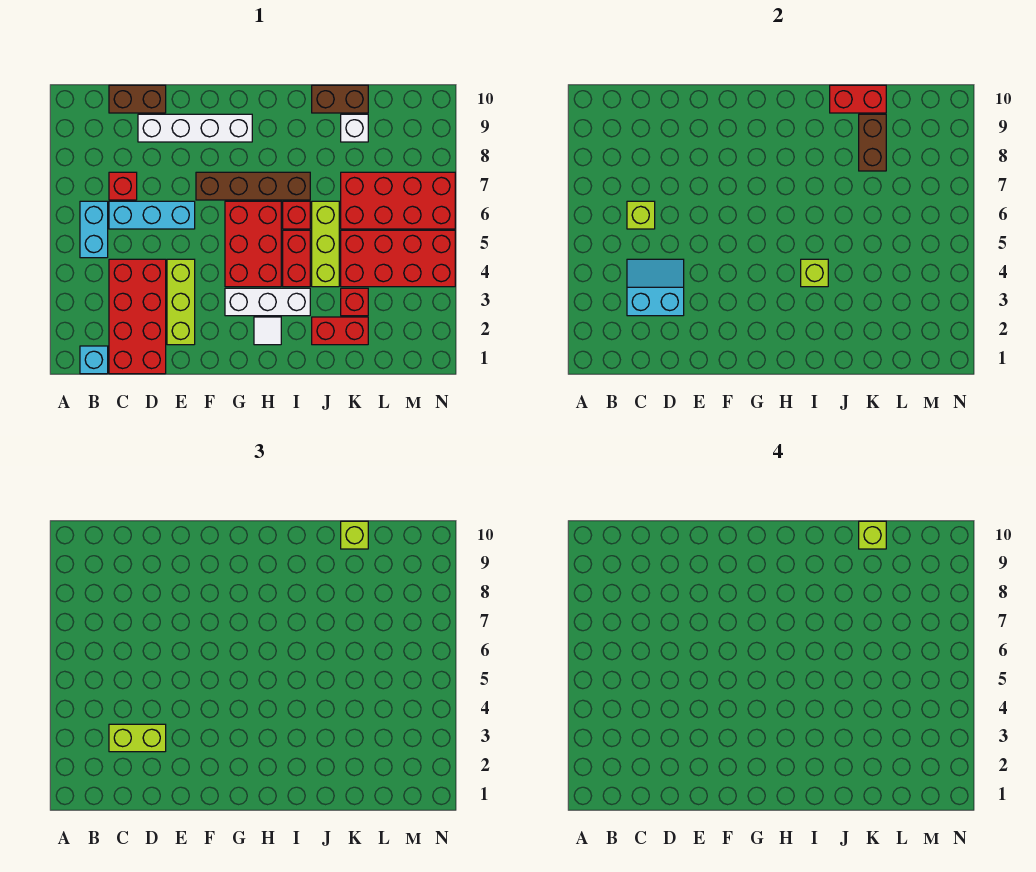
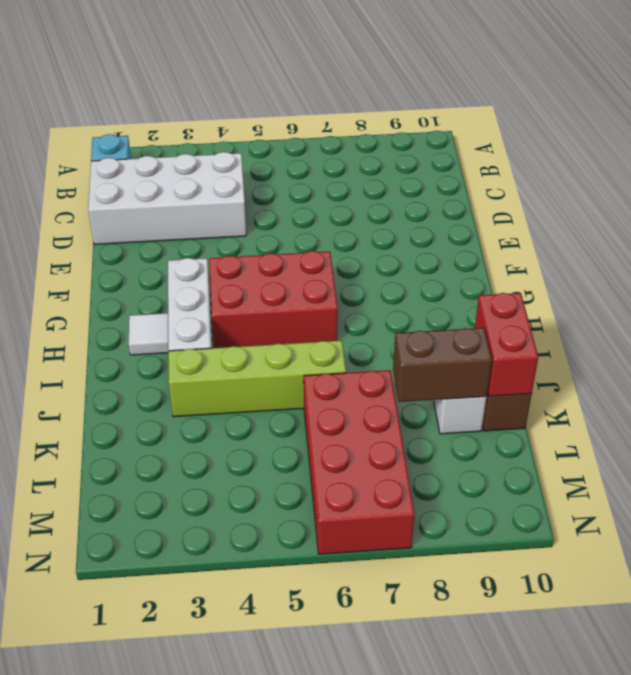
white brick C1:D4 level 1 -> red brick C1:D4 level 1
lime brick J3:J6 level 1 -> lime brick J4:J6 level 1
none -> cyan brick B5:B6 level 1
none -> cyan brick C6:E6 level 1
none -> red brick C7 level 1

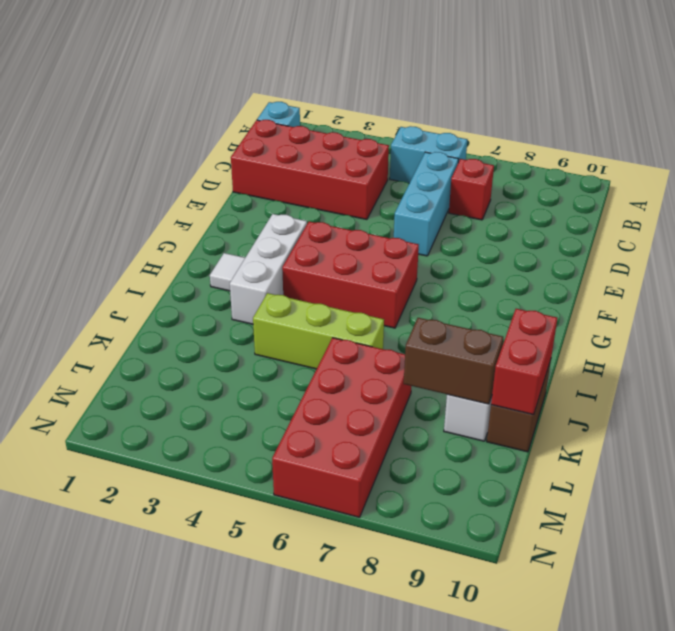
none -> brown brick C10:D10 level 1
none -> white brick D9:G9 level 1
none -> lime brick E2:E4 level 1

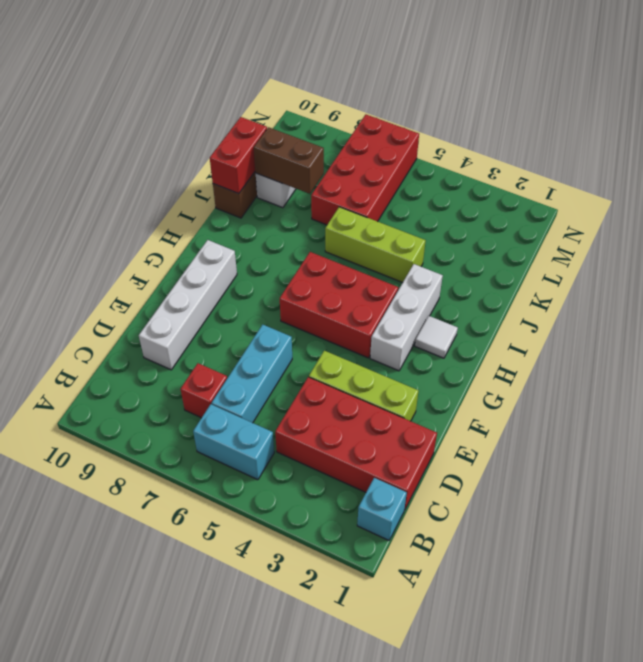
none -> brown brick C10:D10 level 1
none -> brown brick F7:I7 level 1
none -> red brick I4:I5 level 1

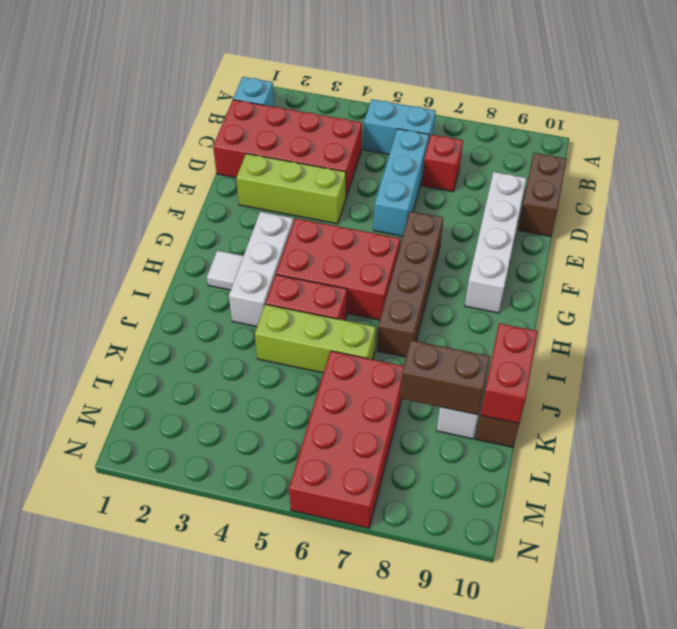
none -> red brick I6 level 1
none -> red brick J2:K2 level 1
none -> red brick K3 level 1

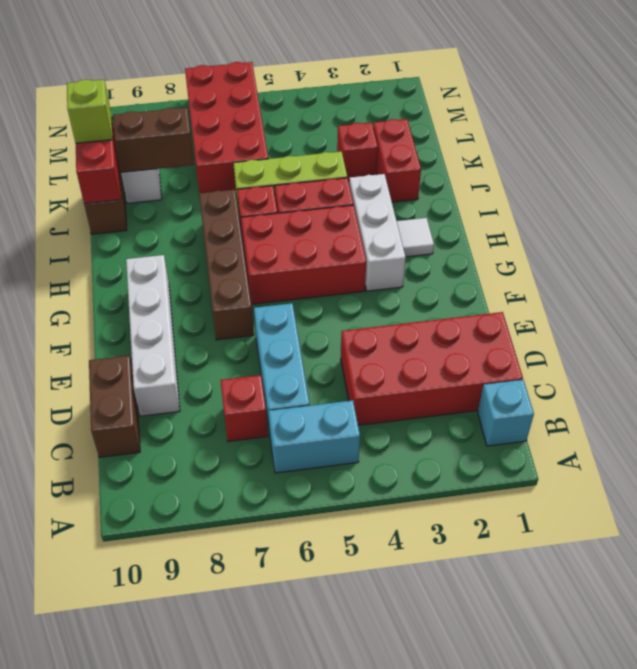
none -> lime brick E2:E4 level 1
none -> red brick K4:N5 level 1
none -> cyan slope C3:D4 level 2 top 3

